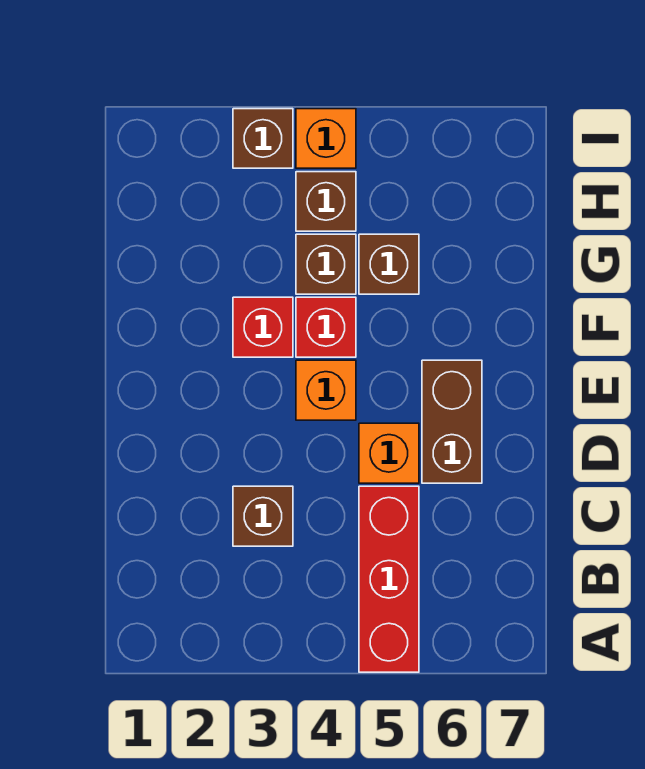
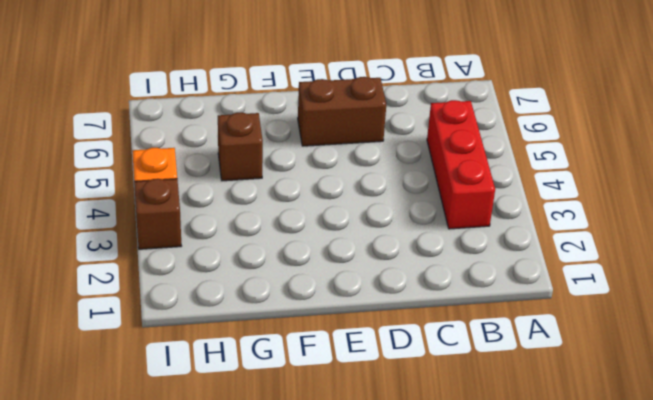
red brick B3:B5 level 1 -> red brick A5:C5 level 1
none -> brown brick C3 level 1
none -> orange brick D5 level 1
none -> orange brick E4 level 1

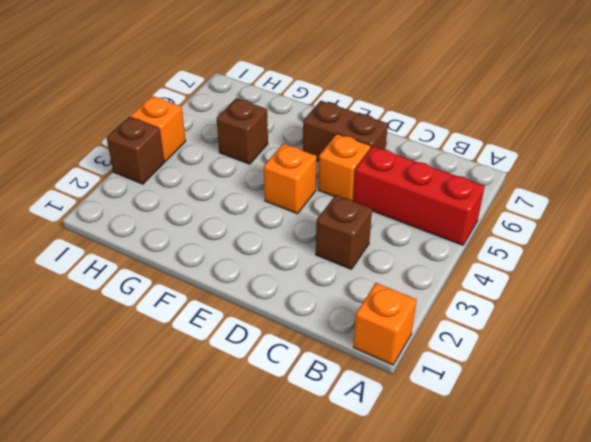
orange brick A1 level 1 -> none
none -> red brick F3 level 1
none -> red brick F4 level 1
none -> brown brick G4 level 1

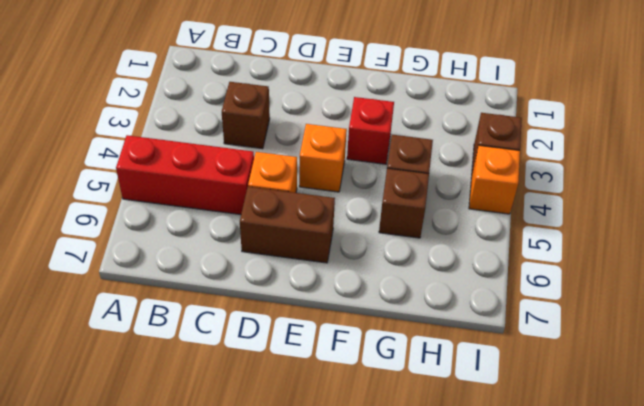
none -> red brick F4 level 1
none -> brown brick H4 level 1

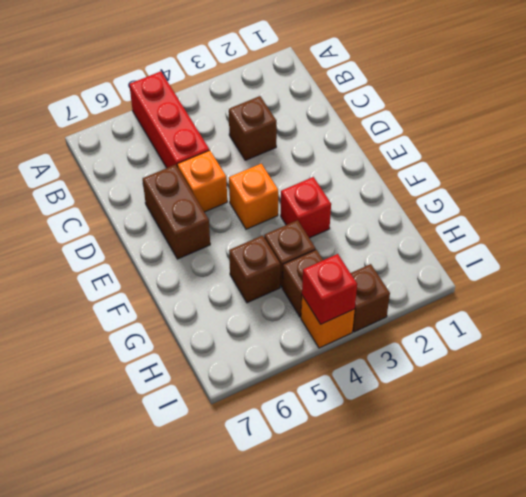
red brick I4 level 2 -> red brick F4 level 1

